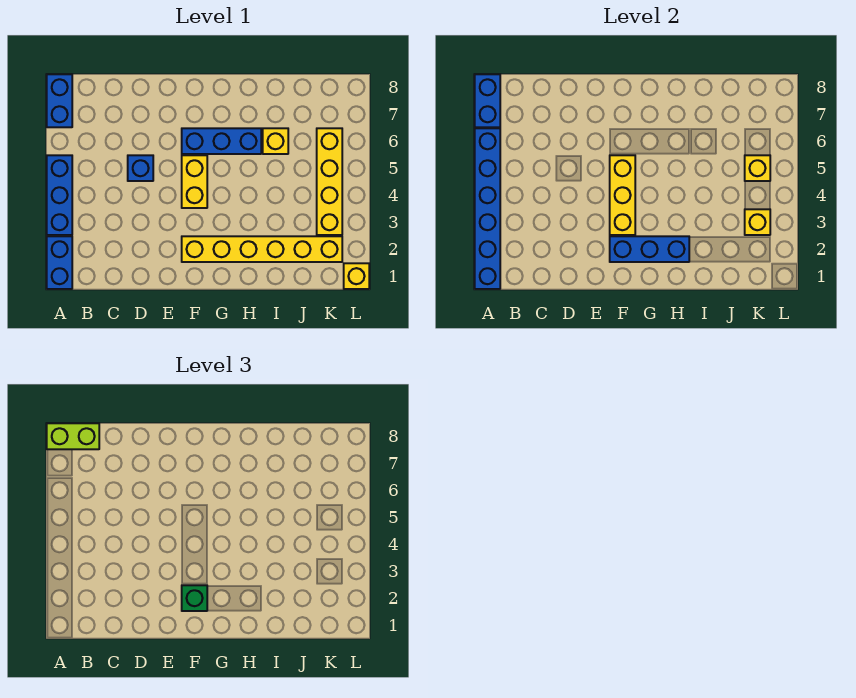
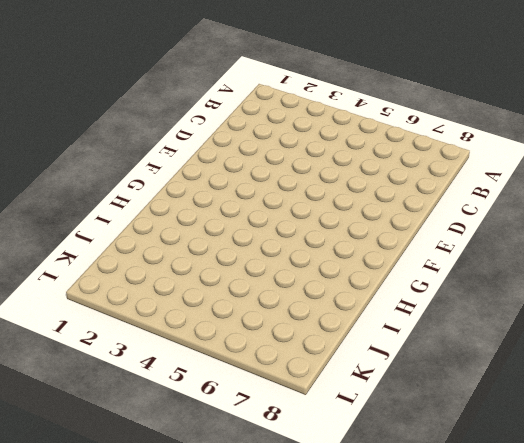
none -> blue brick A1:A2 level 1
none -> blue brick A3:A5 level 1
none -> blue brick A7:A8 level 1

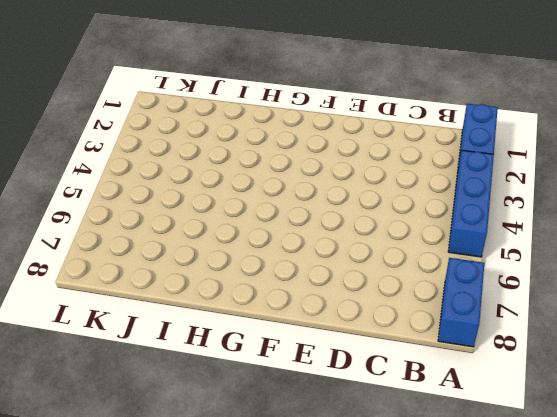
none -> blue brick D5 level 1
none -> yellow brick F2:K2 level 1
none -> yellow brick F4:F5 level 1

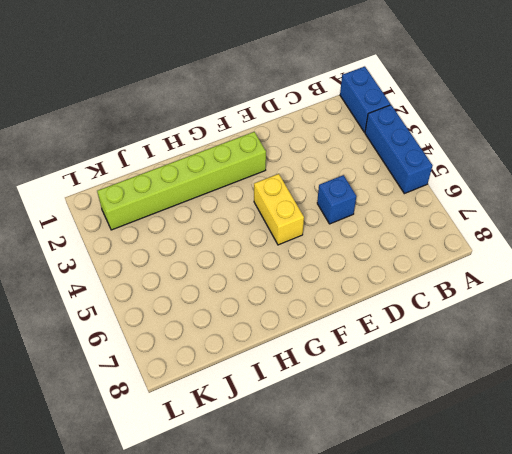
lime brick F2:K2 level 1 -> yellow brick F2:K2 level 1
none -> blue brick A7:A8 level 1
none -> blue brick F6:H6 level 1
none -> yellow brick I6 level 1

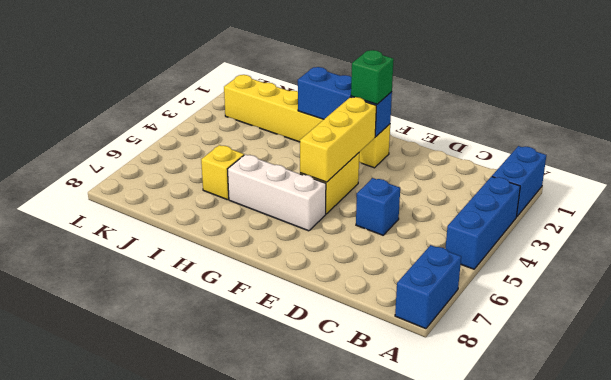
white brick F6:H6 level 1 -> blue brick F6:H6 level 1
none -> yellow brick K3:K6 level 1
none -> yellow brick L1 level 1
none -> blue brick A1:A6 level 2

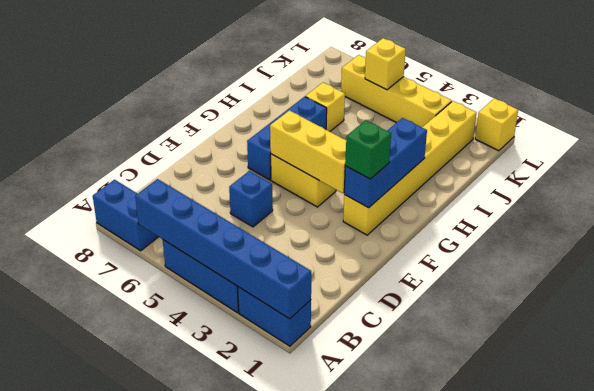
none -> blue brick A7:A8 level 2
none -> yellow brick K3 level 2
none -> lime brick A8:B8 level 3

